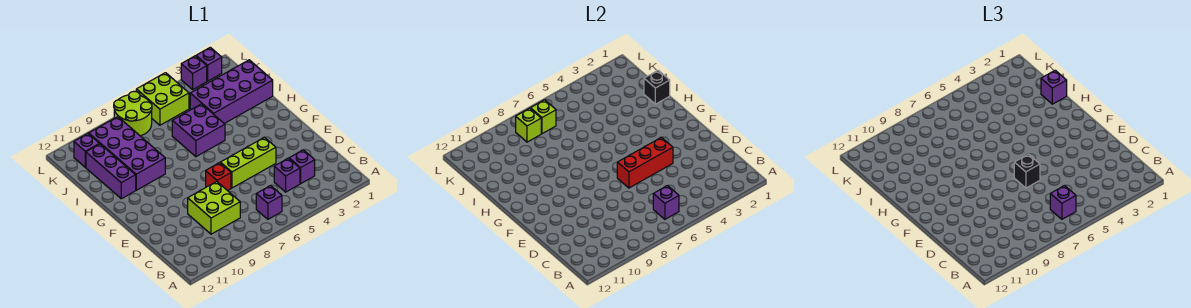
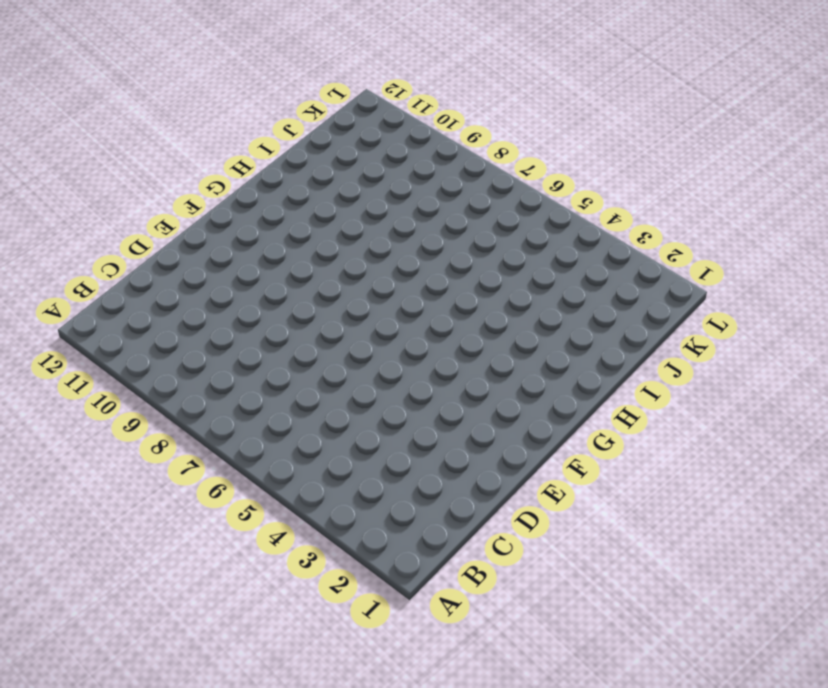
none -> purple brick B6 level 1
none -> purple brick C3 level 1
none -> purple brick C4 level 1

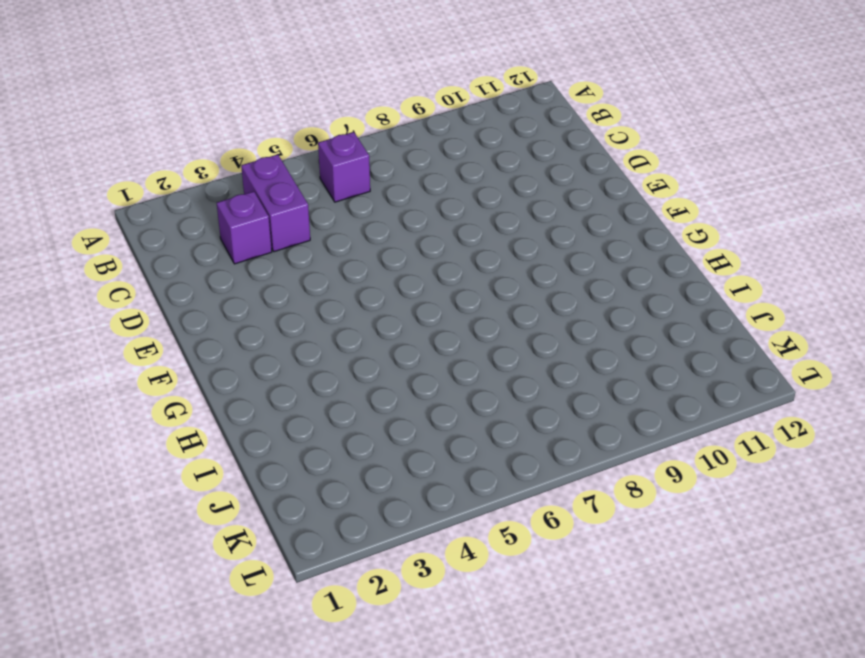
purple brick B4:C4 level 1 -> purple brick C4 level 1
none -> lime brick C8:D9 level 1
none -> lime brick E4:E6 level 1
none -> red brick E7 level 1

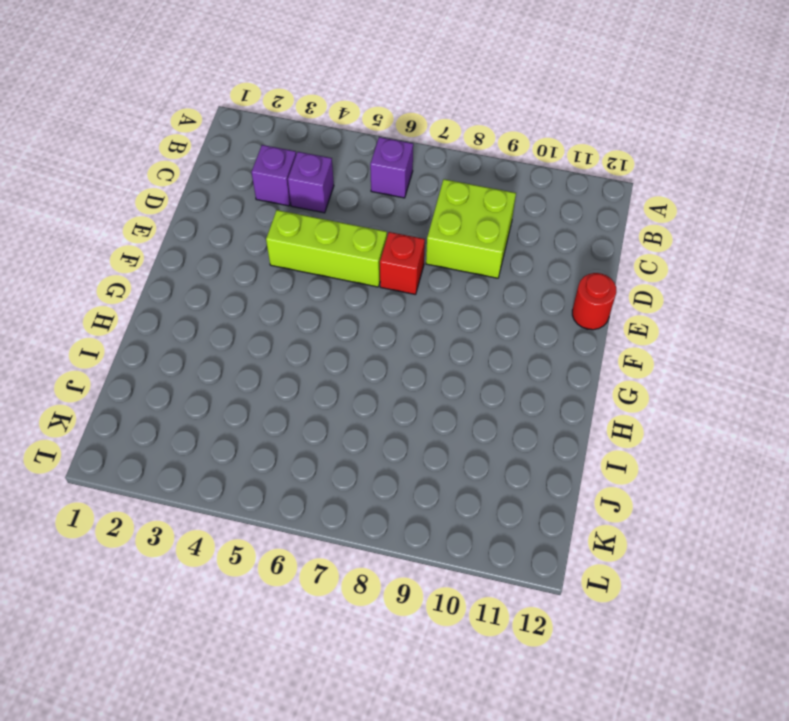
red round brick E12 level 1 -> none
none -> purple brick H5:I6 level 1
none -> purple brick H9:K10 level 1
none -> purple brick H11:J11 level 1

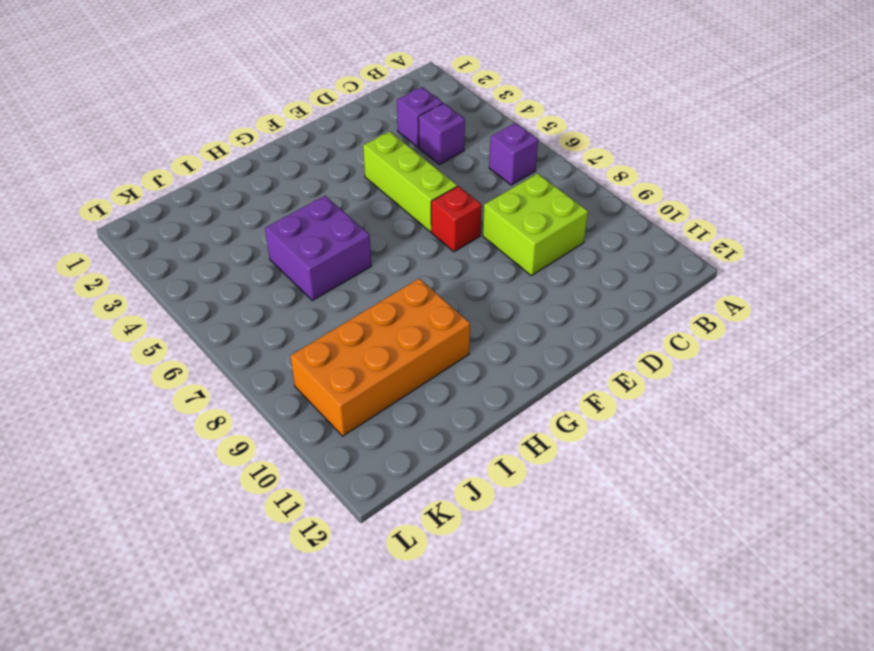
orange brick H9:K10 level 1 -> purple brick H9:K10 level 1
none -> purple brick H11:J11 level 1
none -> purple brick I1:J4 level 1
none -> lime brick K5:L6 level 1

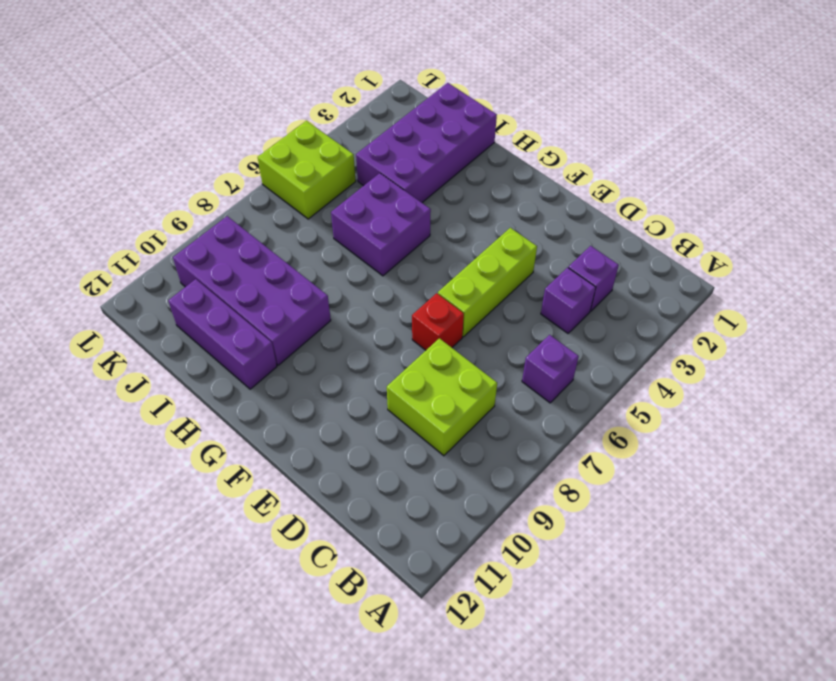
none -> lime round brick K7:L8 level 1
none -> purple brick K11 level 1
none -> purple brick L2 level 1

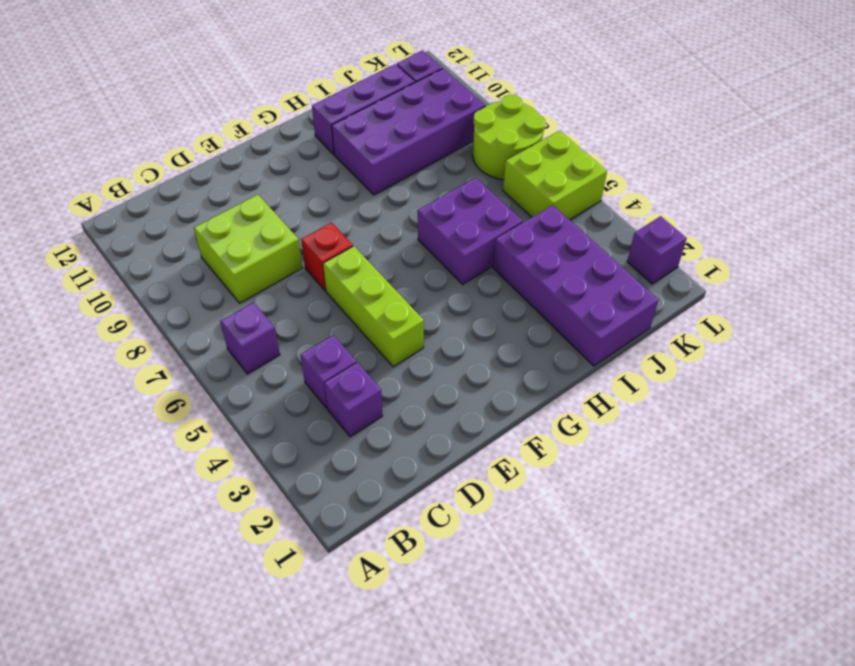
none -> purple brick L3 level 1
none -> purple brick B6 level 2
none -> red brick E4:E6 level 2

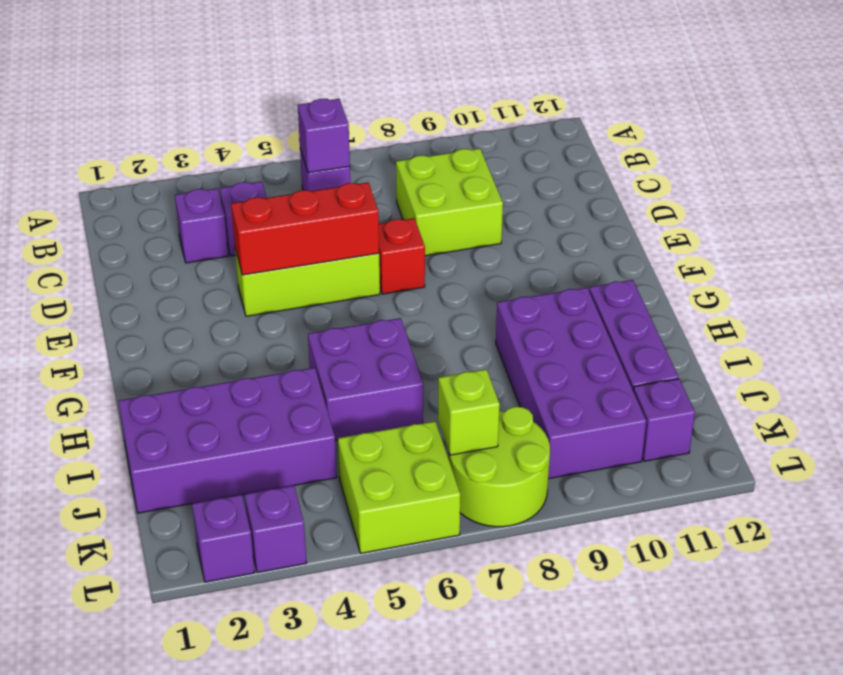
none -> black brick I1 level 2
none -> lime brick K8 level 2
none -> purple brick B6 level 3

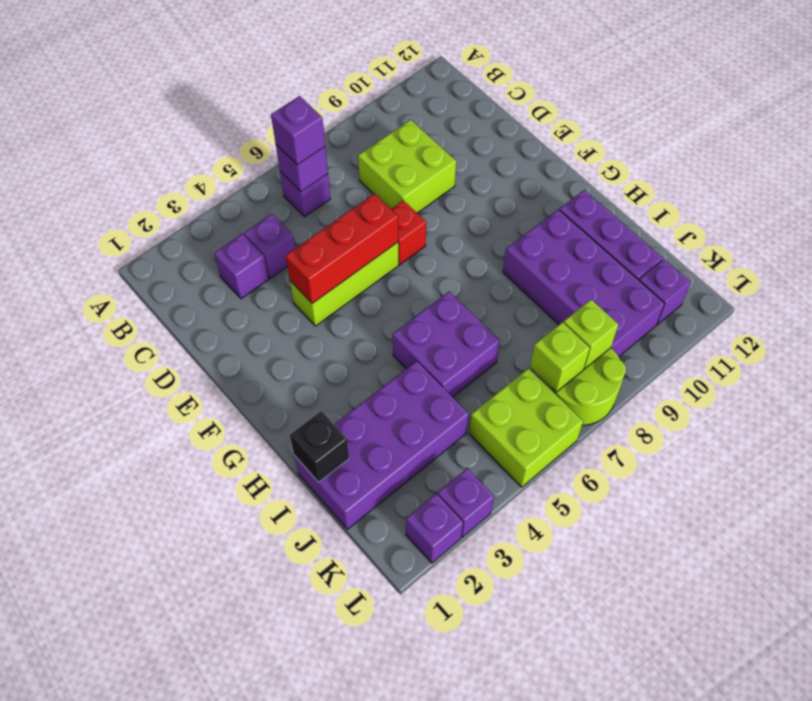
none -> black brick E6 level 3
none -> purple brick I1 level 3

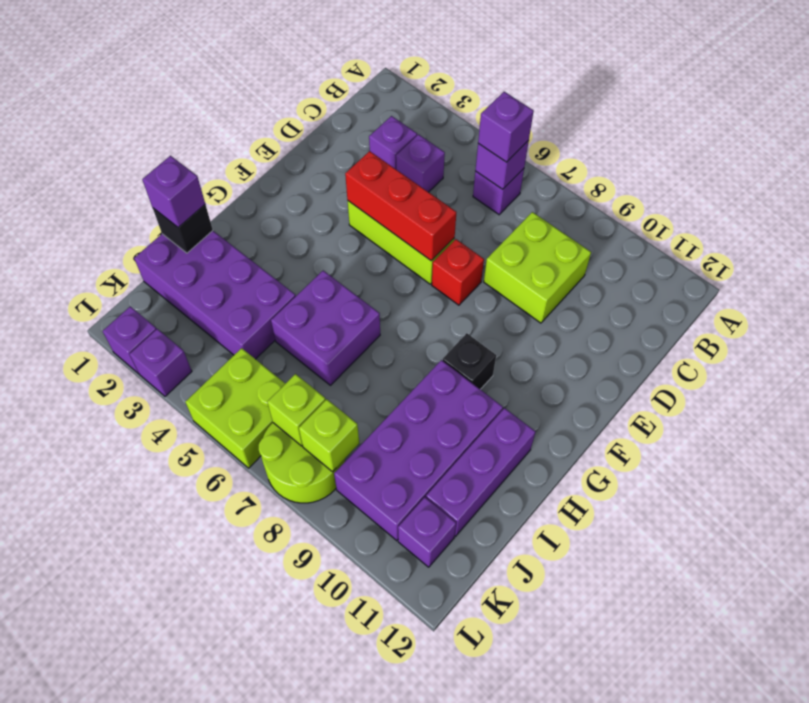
black brick G9 level 1 -> black brick E6 level 3

